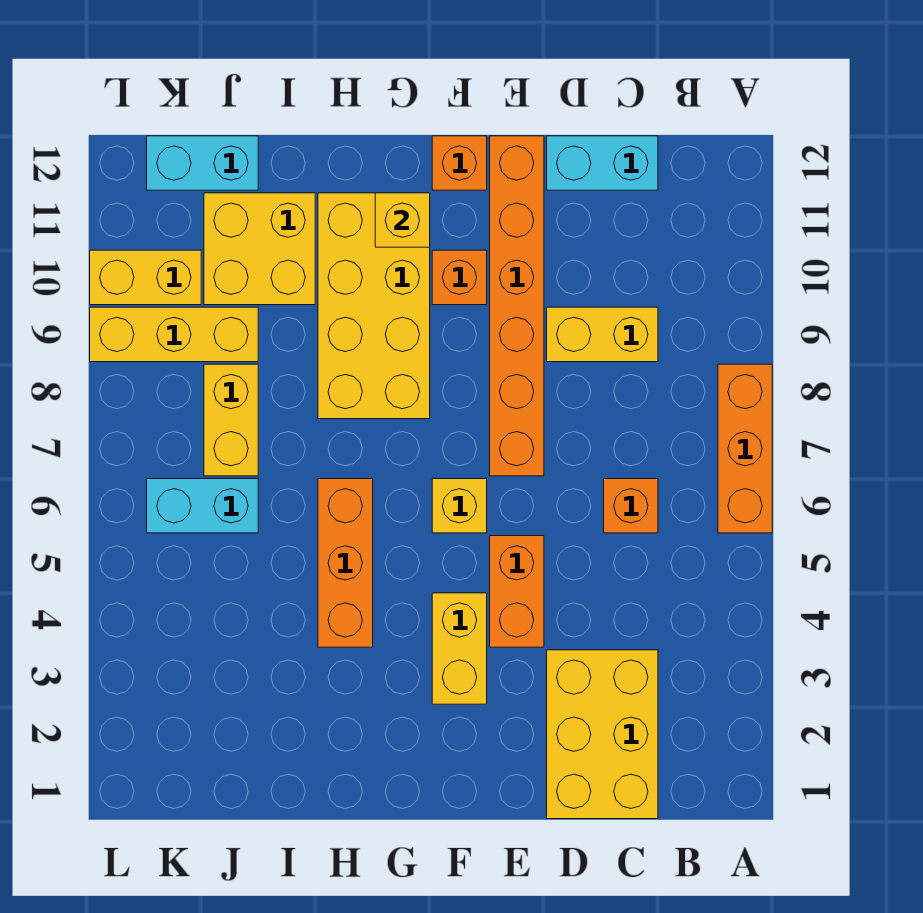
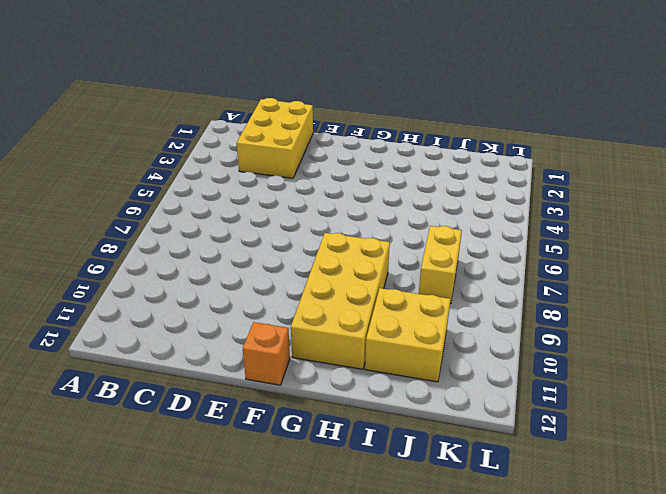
none -> orange brick A6:A8 level 1
none -> orange brick C6 level 1
none -> yellow brick C9:D9 level 1

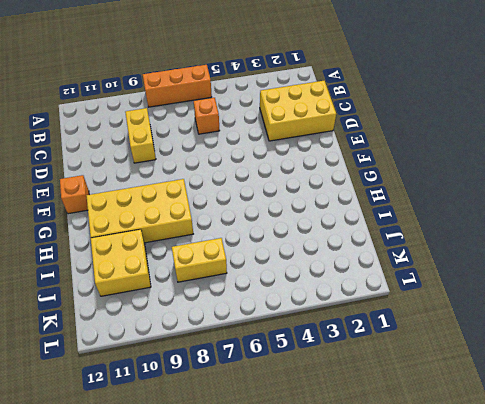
none -> cyan brick C12:D12 level 1
none -> orange brick E4:E5 level 1
none -> orange brick E7:E12 level 1

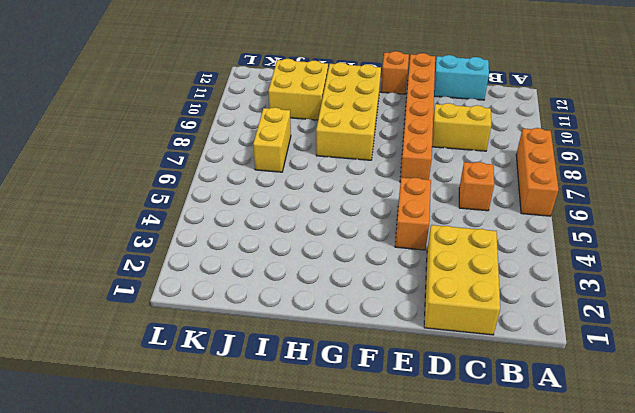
none -> yellow brick F3:F4 level 1
none -> yellow brick F6 level 1
none -> orange brick F10 level 1

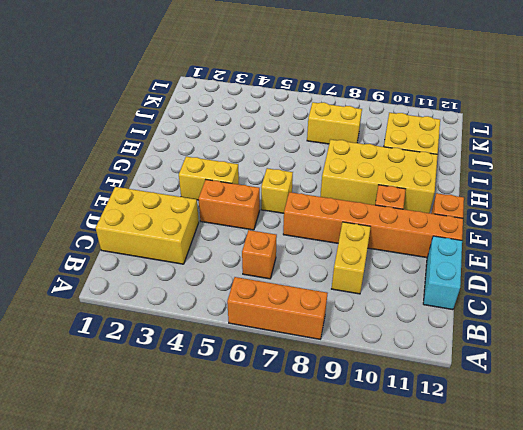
none -> orange brick H4:H6 level 1
none -> cyan brick J6:K6 level 1
none -> yellow brick J9:L9 level 1

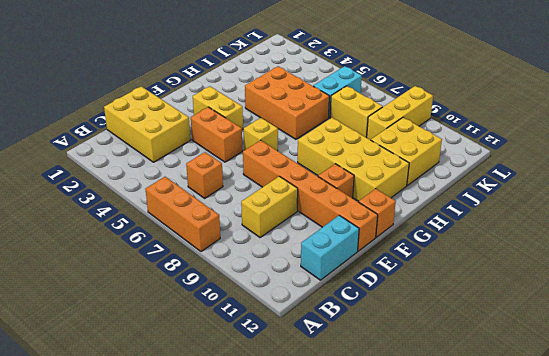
orange brick H4:I6 level 1 -> orange brick H4:H6 level 1
none -> cyan brick J12:K12 level 1
none -> yellow brick K10:L10 level 1
none -> yellow brick G11 level 2

